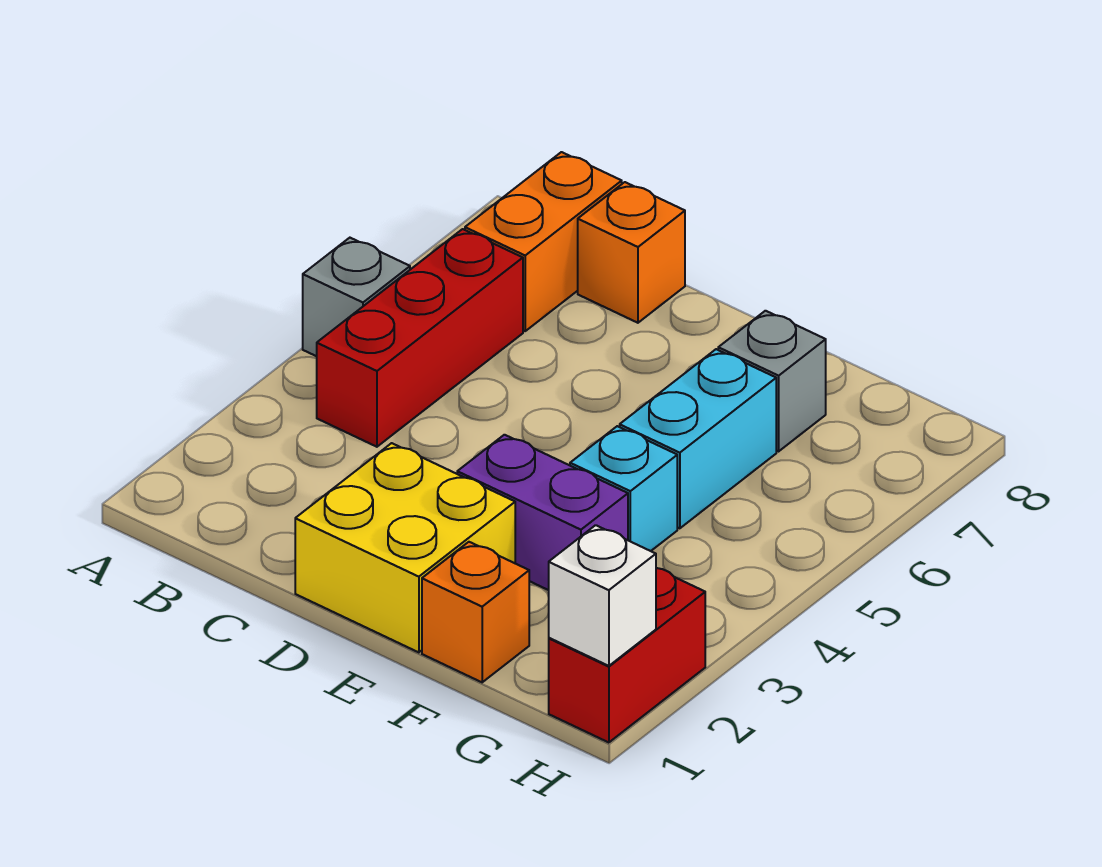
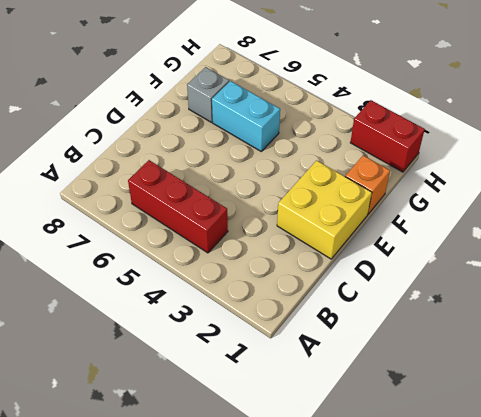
none -> grey brick A5 level 1
none -> orange brick B7:B8 level 1
none -> orange brick C8 level 1

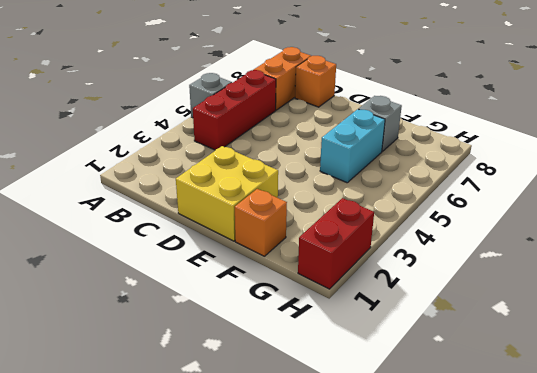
none -> purple brick E3:F3 level 1
none -> cyan brick F4 level 1
none -> white brick H1 level 2

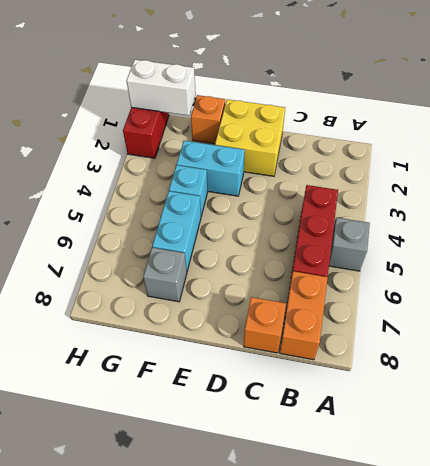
cyan brick E3:F3 level 1 -> purple brick E3:F3 level 1
white brick G1:H1 level 2 -> white brick H1 level 2

